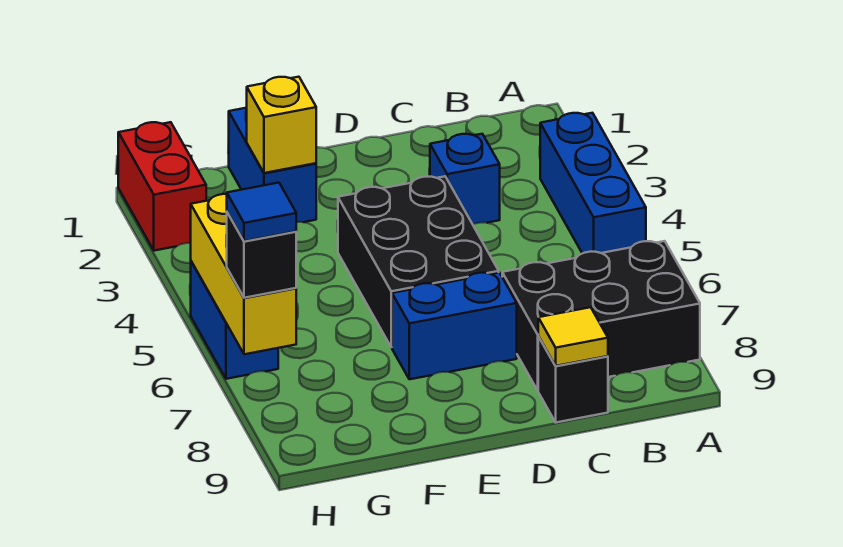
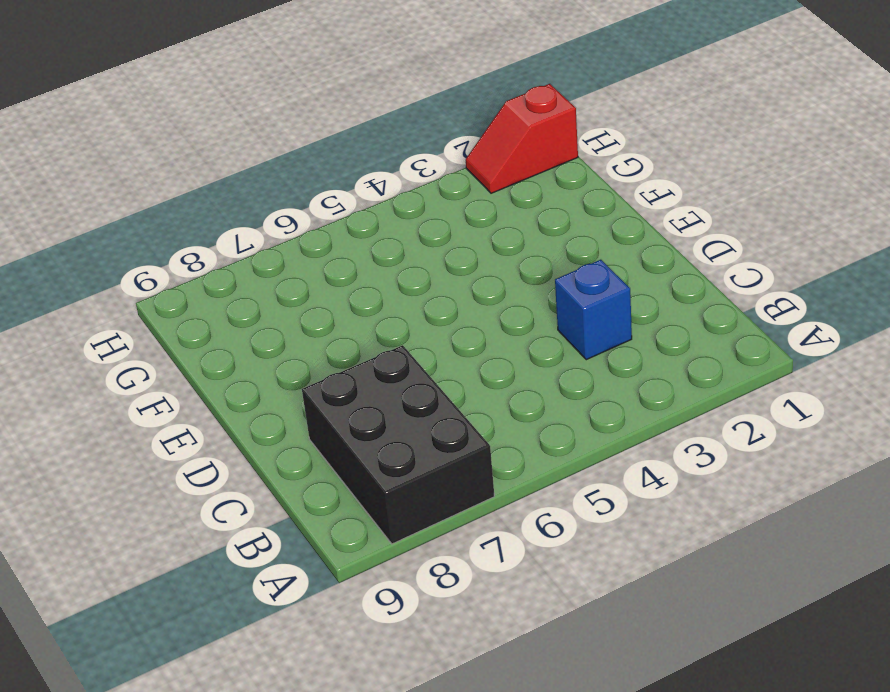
red slope H1:H2 level 1 top 1 -> red brick H1:H2 level 1
none -> blue brick A3:A5 level 1
none -> black brick C9 level 1
none -> black brick D4:E6 level 1

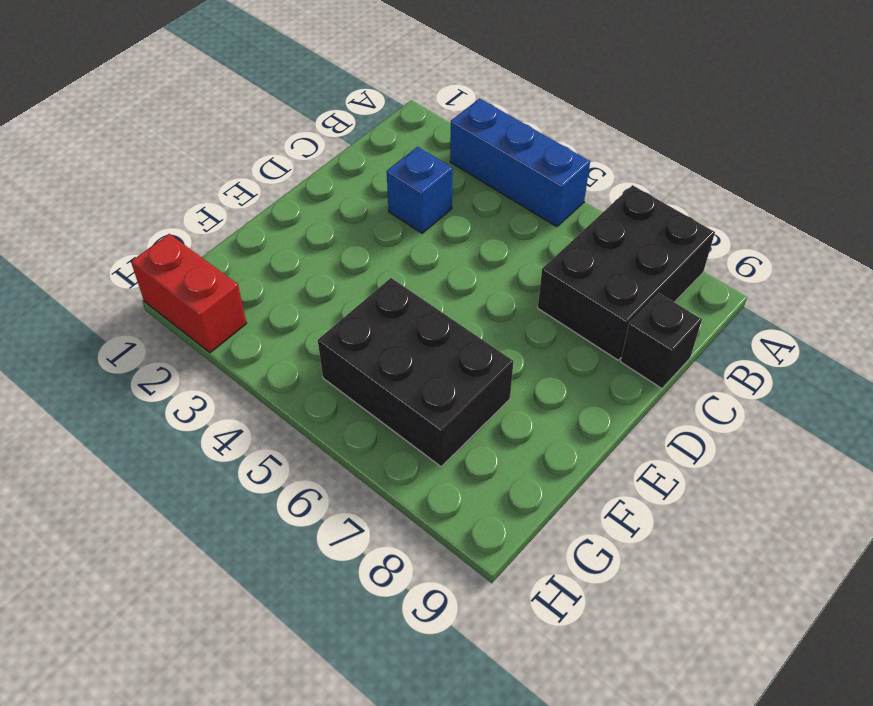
black brick F5:G7 level 1 -> black brick D4:E6 level 1
none -> blue brick D7:E7 level 1
none -> blue brick F1:F2 level 1
none -> blue brick H5:H6 level 1

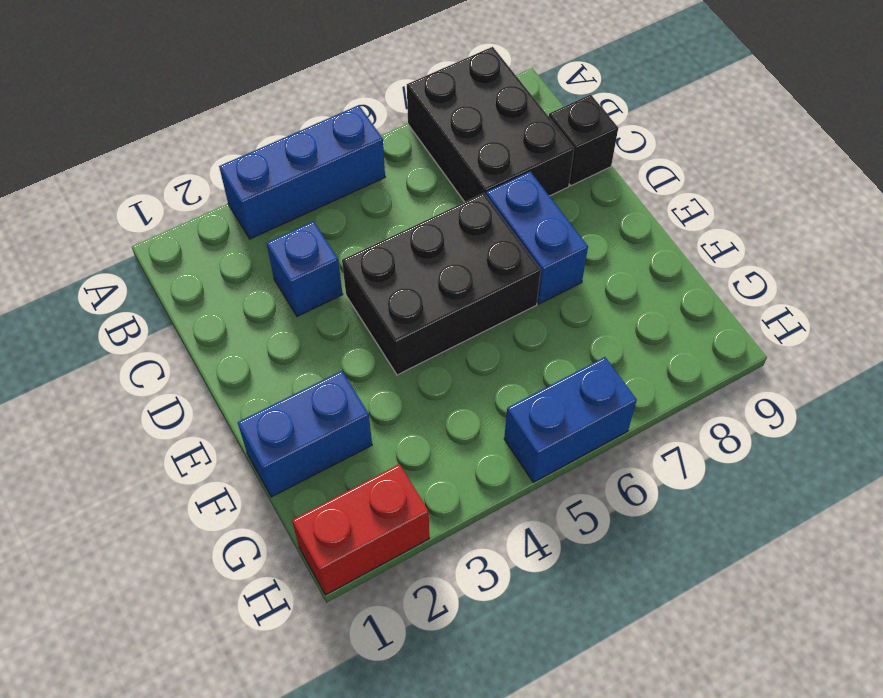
none -> yellow tile C9 level 2
none -> yellow brick F2 level 2
none -> yellow brick H5:H7 level 2

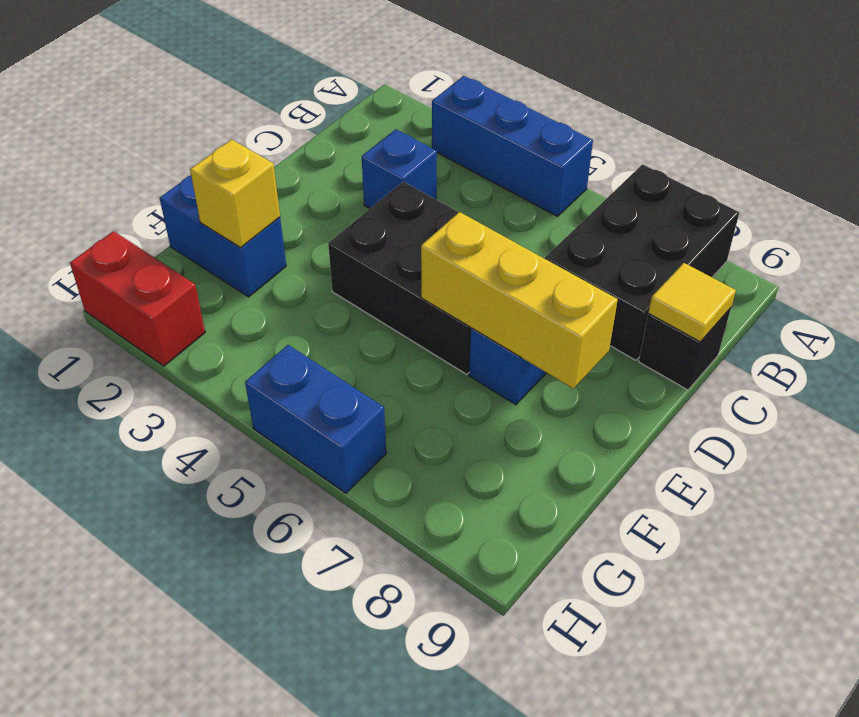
yellow brick E6:E8 level 2 -> yellow brick H5:H7 level 2
none -> black brick H7 level 3
none -> blue tile H7 level 4

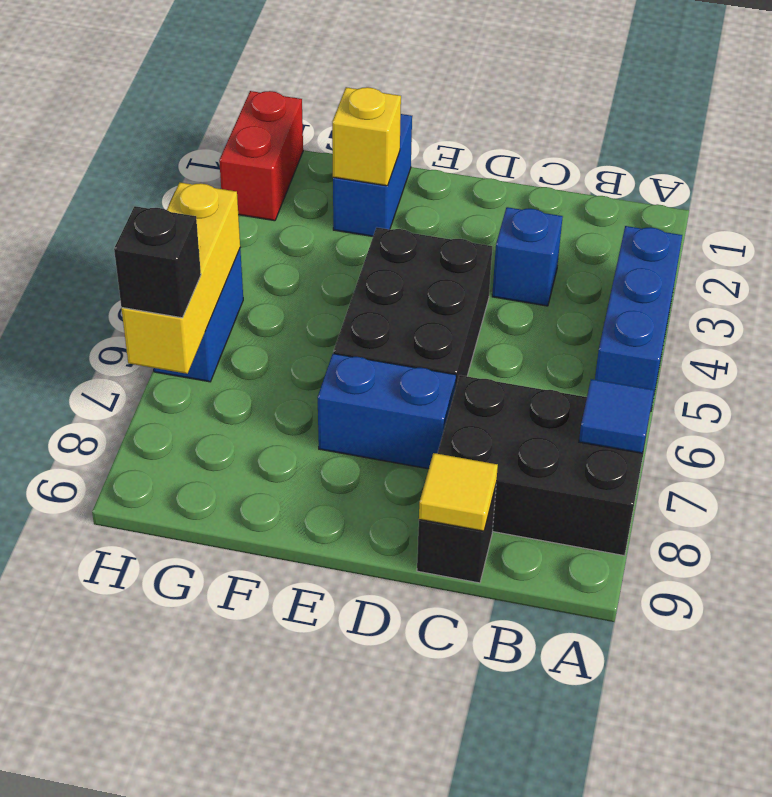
blue tile A7 level 2 -> blue tile H7 level 4

